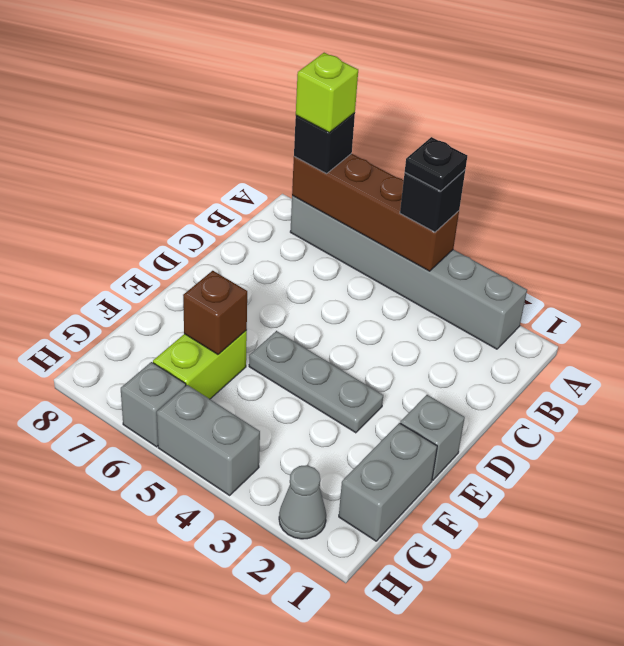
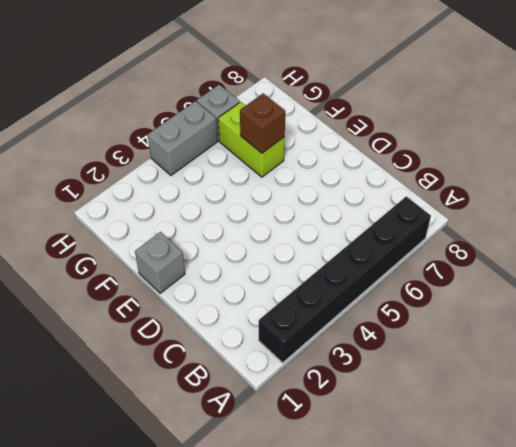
black brick A2:A7 level 1 -> grey brick A2:A7 level 1
none -> grey plate E3:E5 level 1
none -> grey brick F1:G1 level 1
none -> grey cone H2 level 1

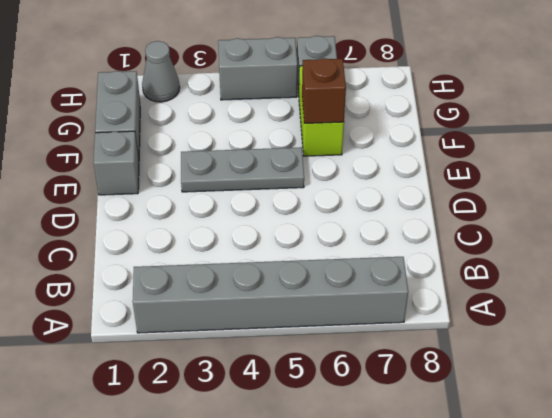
none -> brown brick A4:A7 level 2
none -> black brick A4 level 3
none -> black brick A7 level 3

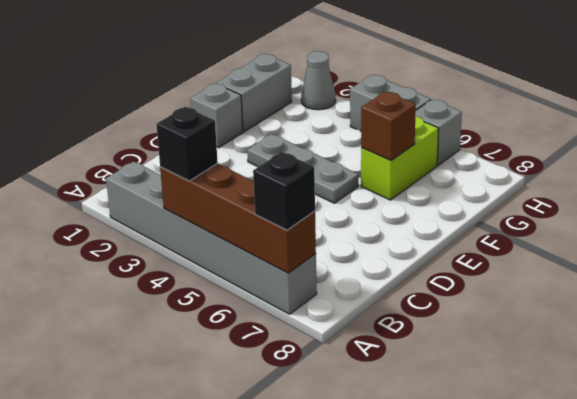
none -> black plate A4 level 4
none -> lime brick A7 level 4

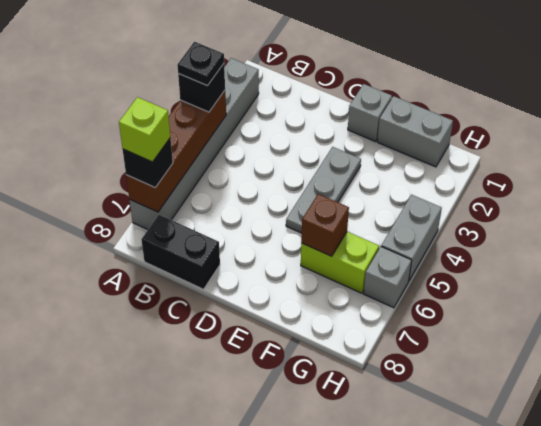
black brick B8:C8 level 1 -> none
none -> grey cone H2 level 1

